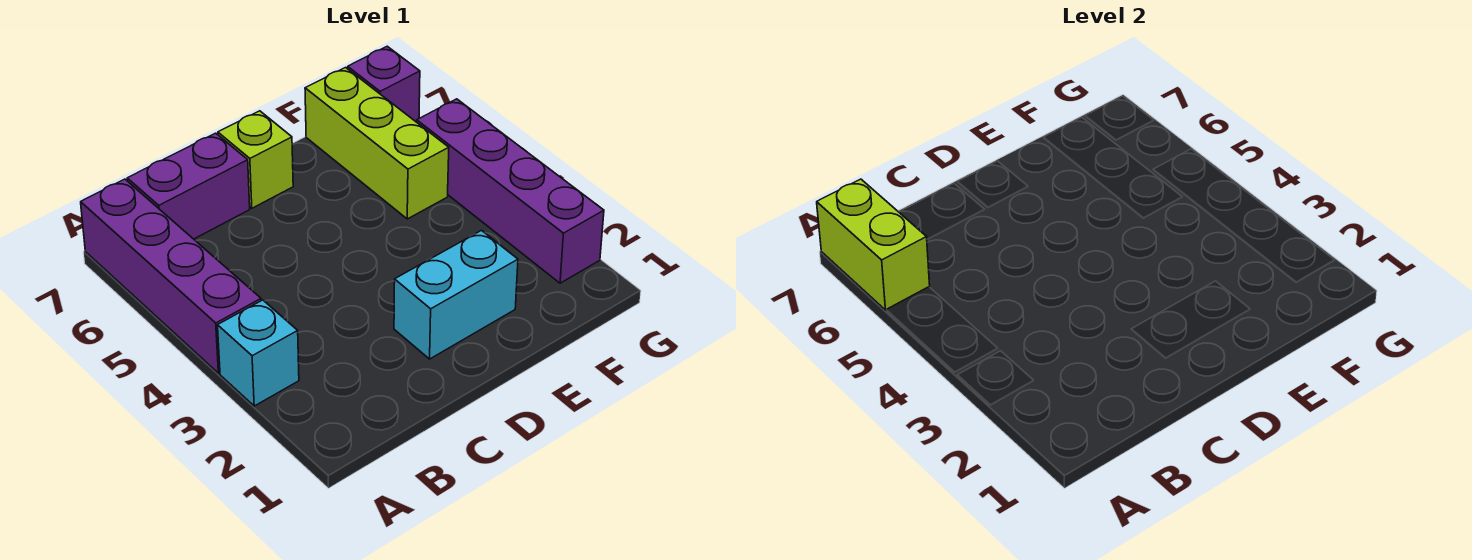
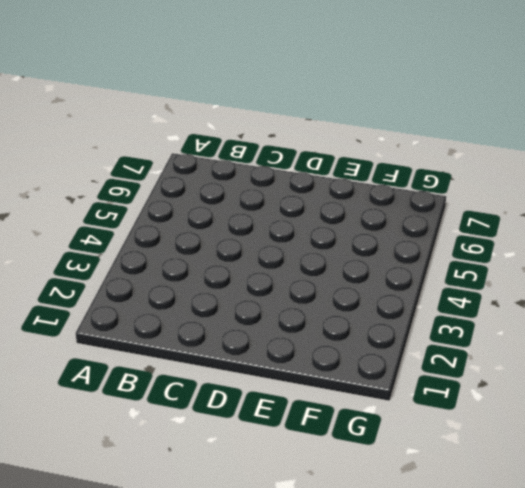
none -> cyan brick A3 level 1
none -> purple brick A4:A7 level 1

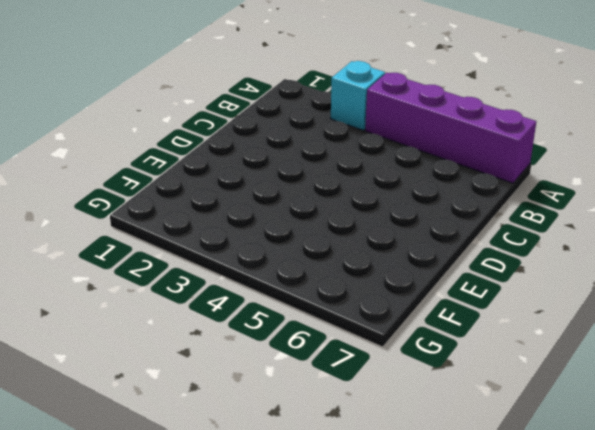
none -> purple brick B7:C7 level 1
none -> cyan brick D2:E2 level 1

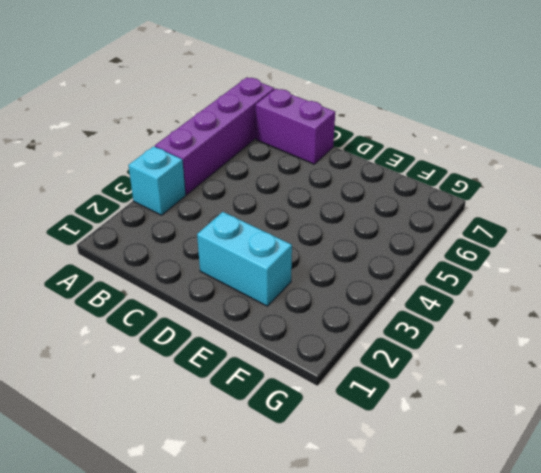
none -> lime brick D7 level 1
none -> lime brick F5:F7 level 1

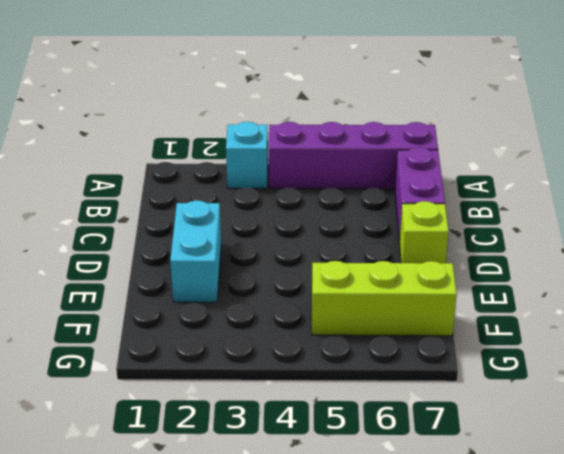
none -> purple brick G2:G5 level 1
none -> purple brick G7 level 1

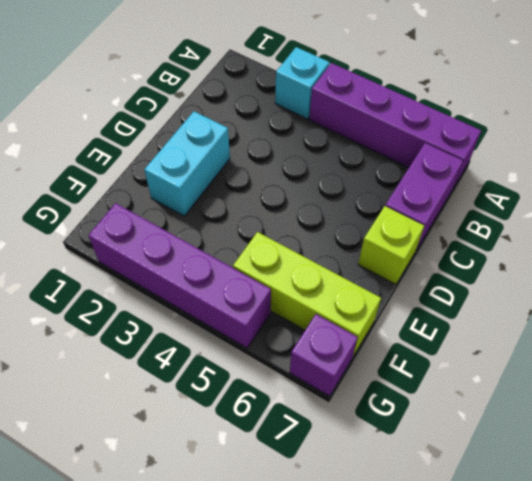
none -> lime brick A6:A7 level 2

